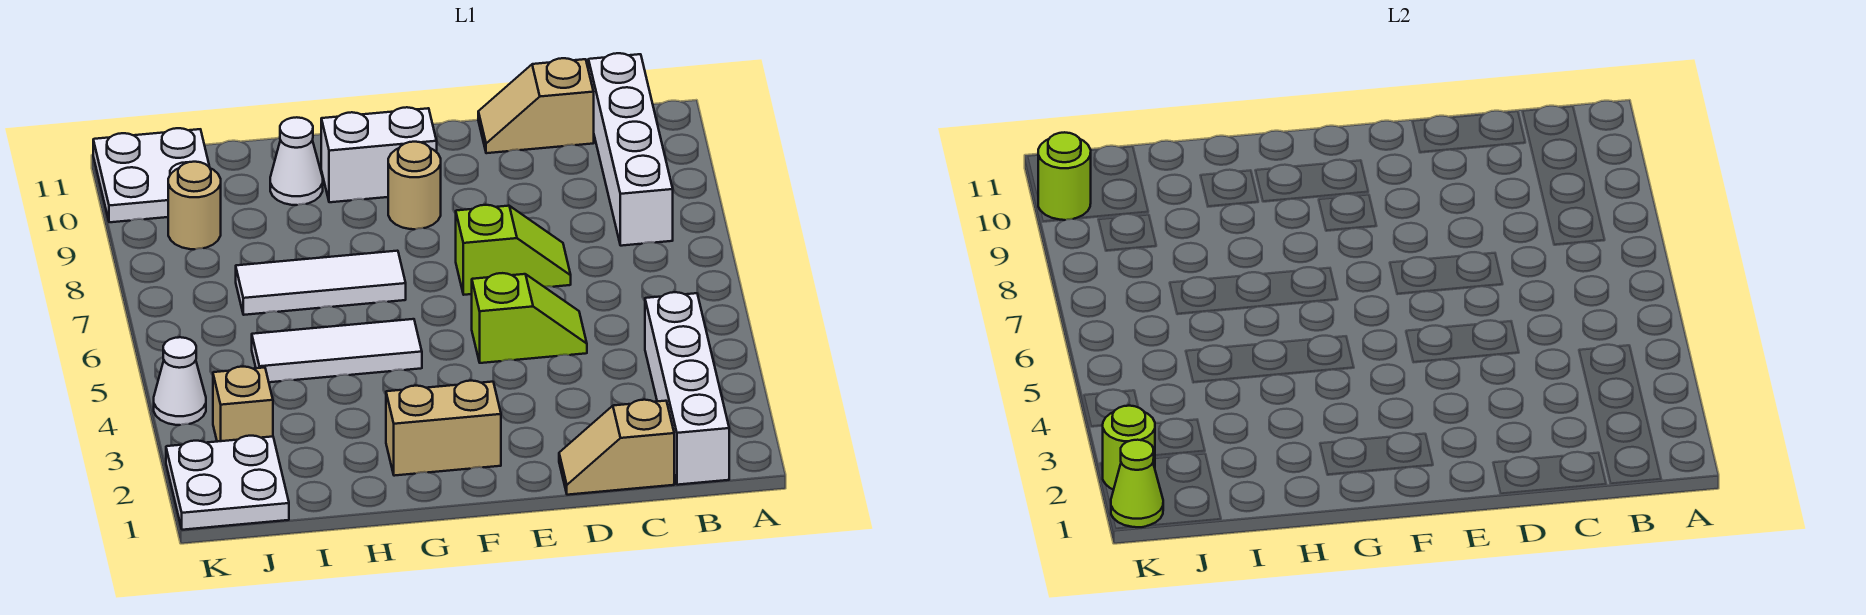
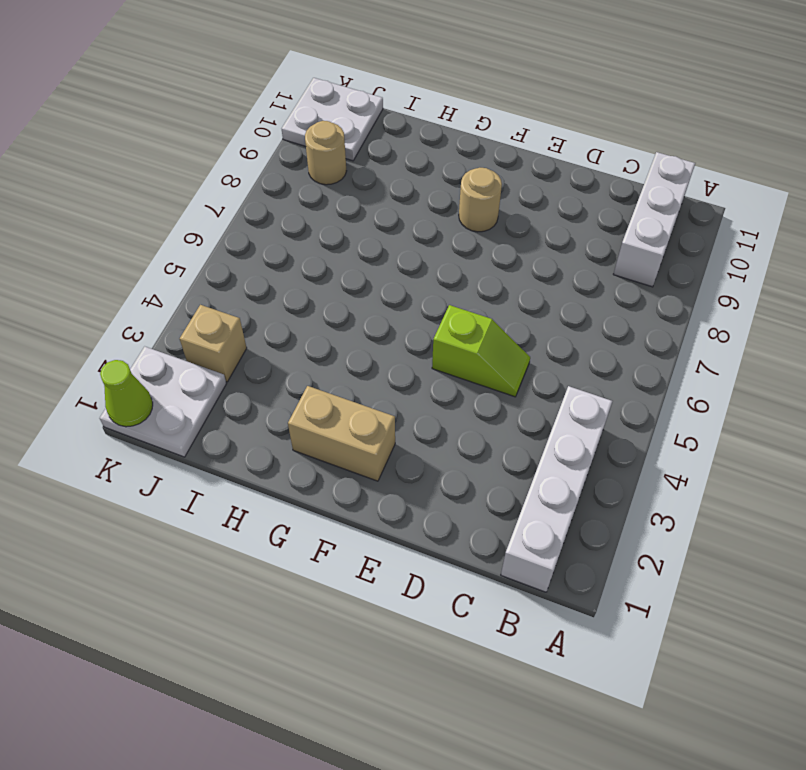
white brick B9:B11 level 1 -> white brick B8:B11 level 1
none -> tan slope C1:D1 level 1 top C
none -> tan slope C11:D11 level 1 top C
none -> lime slope D7:E7 level 1 top E

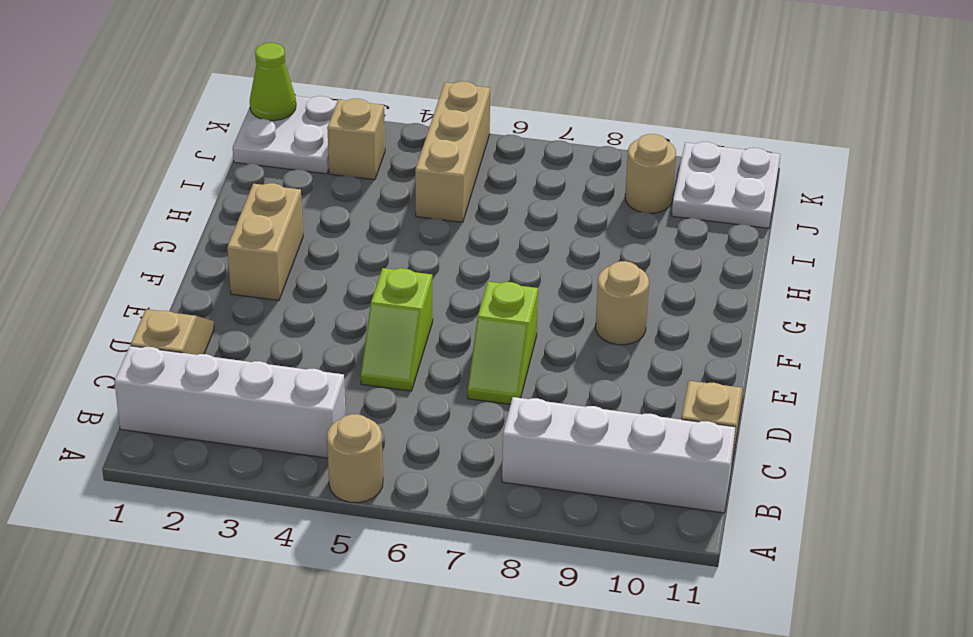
tan round brick A5 level 1 -> none
tan brick I5:K5 level 1 -> white tile G5:I5 level 1
none -> white brick F10:G10 level 1
none -> white tile G7:I7 level 1
none -> white cone H10 level 1

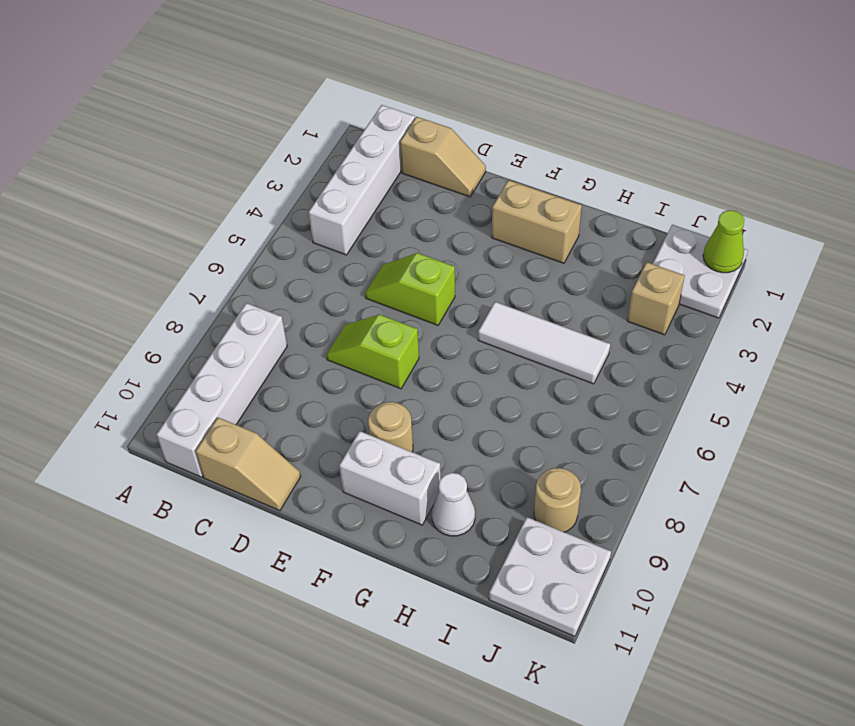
none -> white tile G7:I7 level 1
none -> white cone K4 level 1
none -> lime round brick K2 level 2

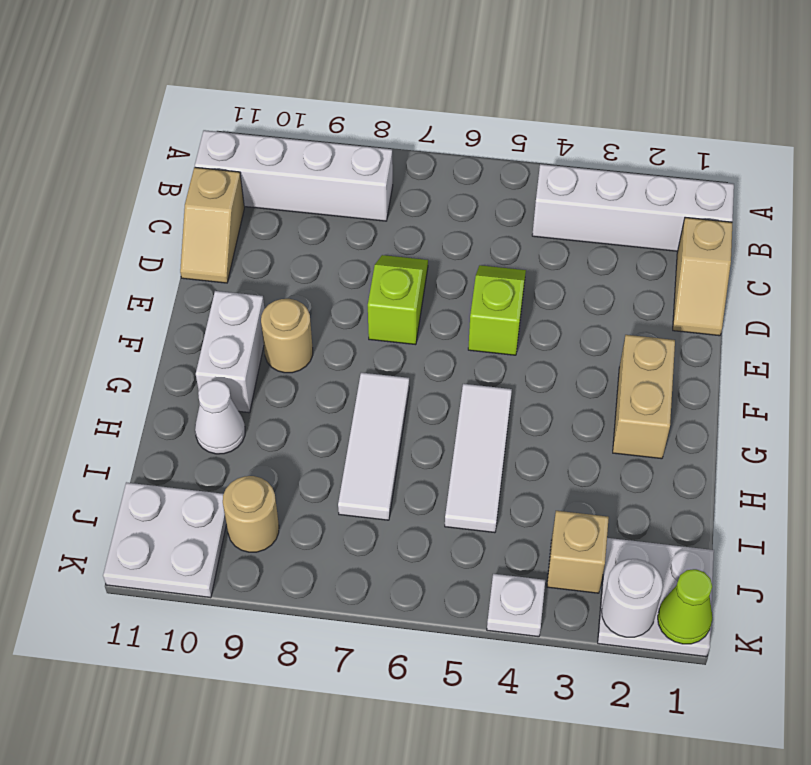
white round brick K2 level 2 -> lime round brick K2 level 2
white plate K4 level 1 -> white cone K4 level 1
none -> lime round brick K10 level 2

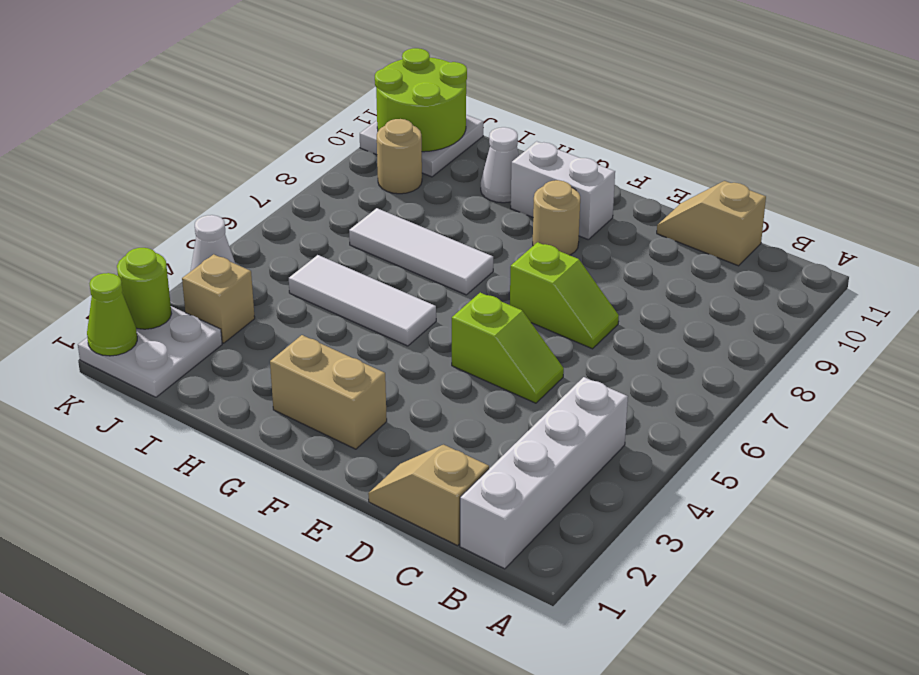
lime round brick J10:K11 level 2 -> lime round brick K10 level 2
none -> white brick B8:B11 level 1

